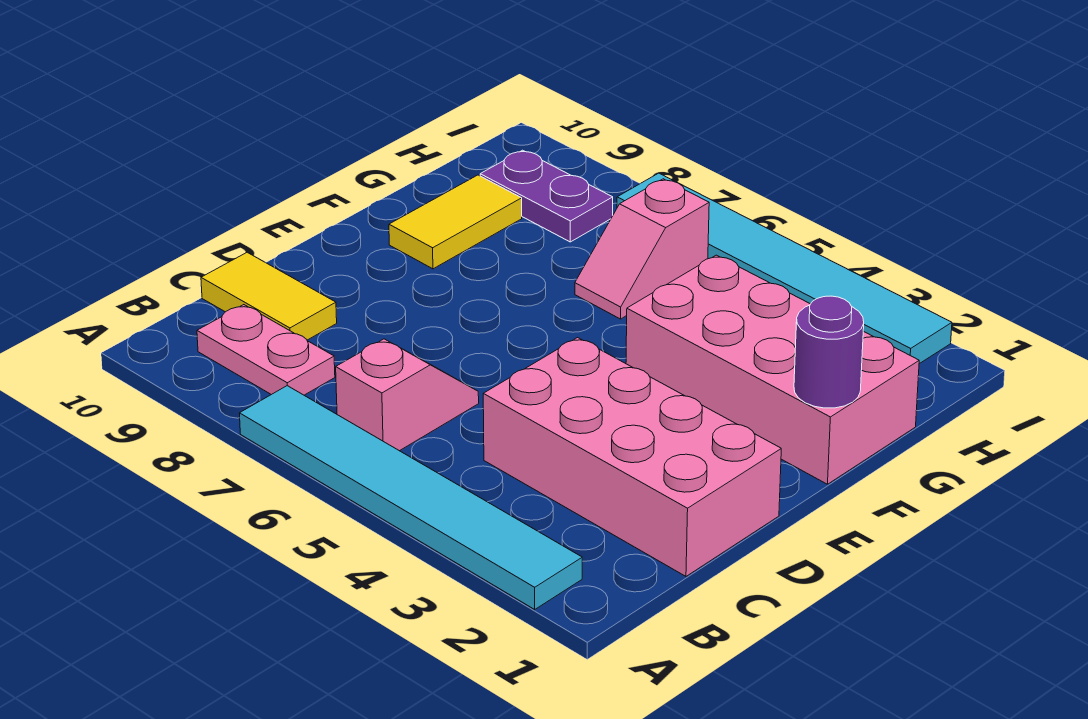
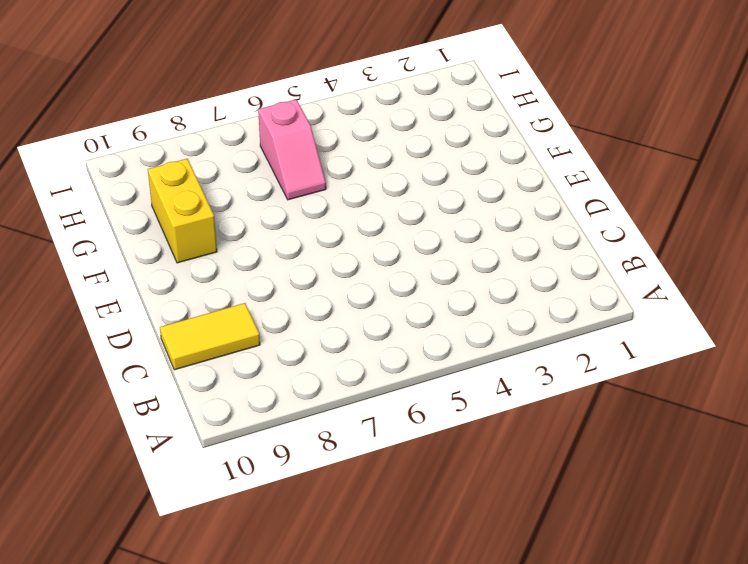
yellow brick F9:G9 level 1 -> yellow tile F9:G9 level 1
none -> cyan tile A2:A7 level 1
none -> pink slope B6:C6 level 1 top B

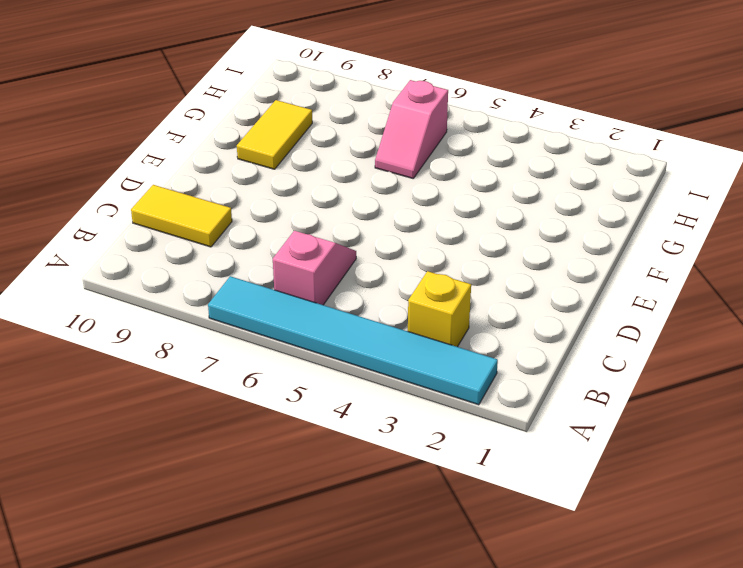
yellow brick B3 level 1 -> none
none -> pink plate B8:B9 level 1
none -> pink brick C1:D4 level 1

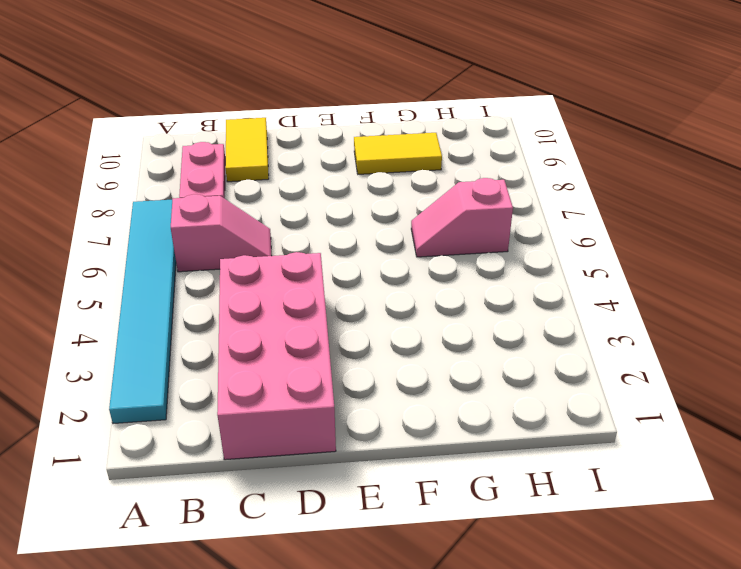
none -> pink brick F1:G4 level 1
none -> purple plate H8:H9 level 1

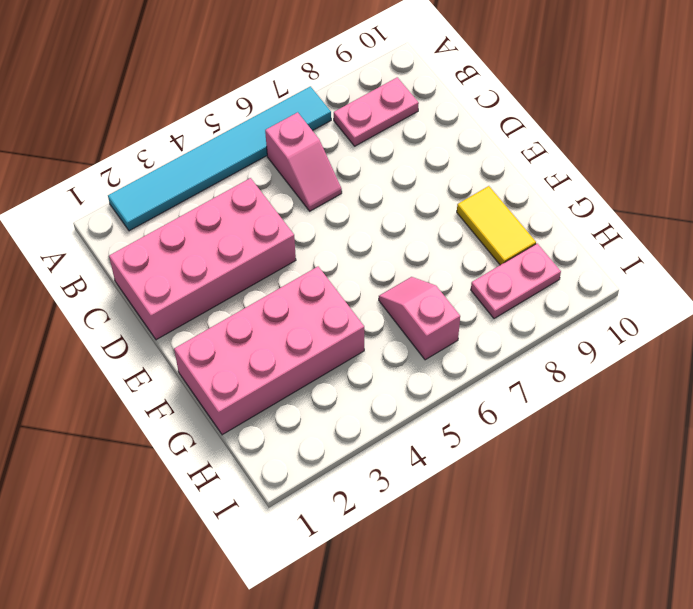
pink plate H8:H9 level 1 -> purple plate H8:H9 level 1
none -> yellow tile C9:C10 level 1
none -> cyan tile I2:I7 level 1

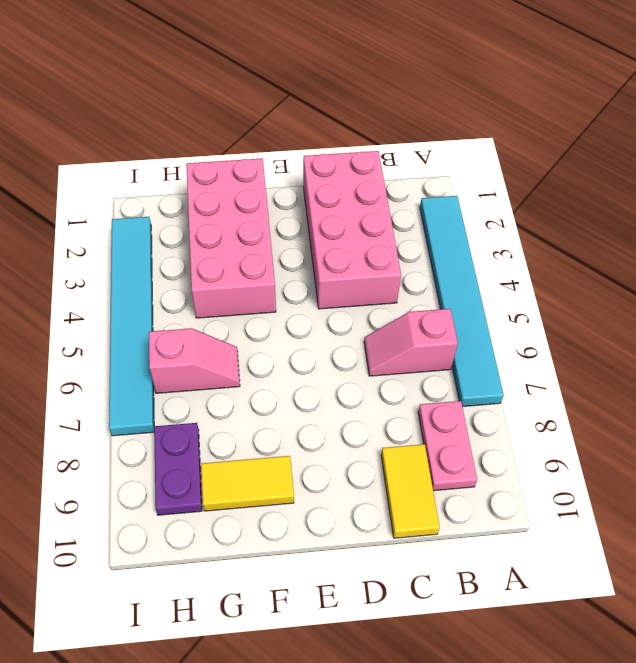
none -> purple round brick F1 level 2

